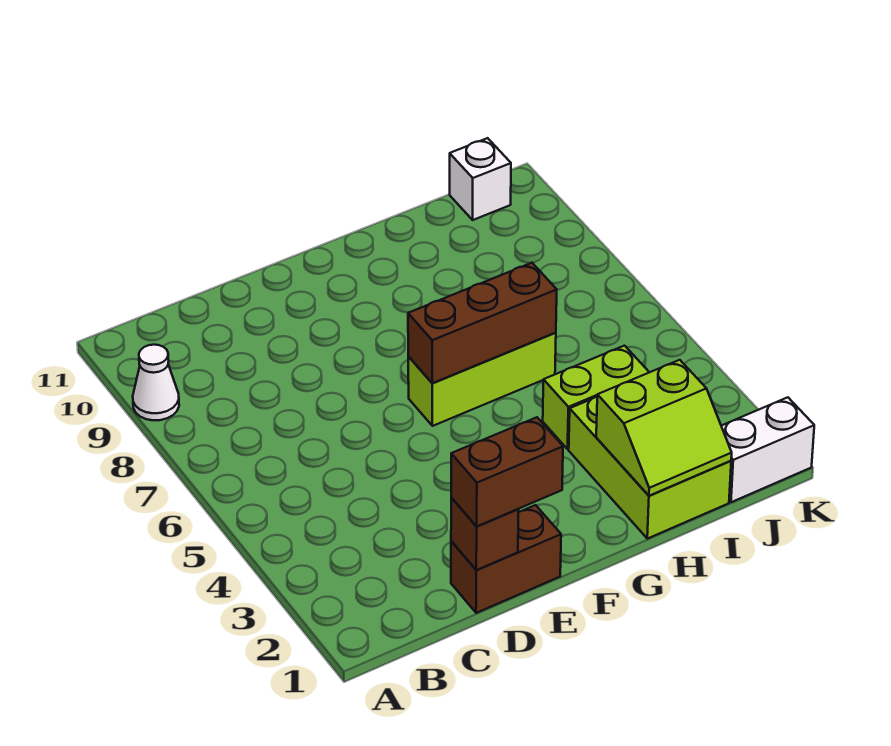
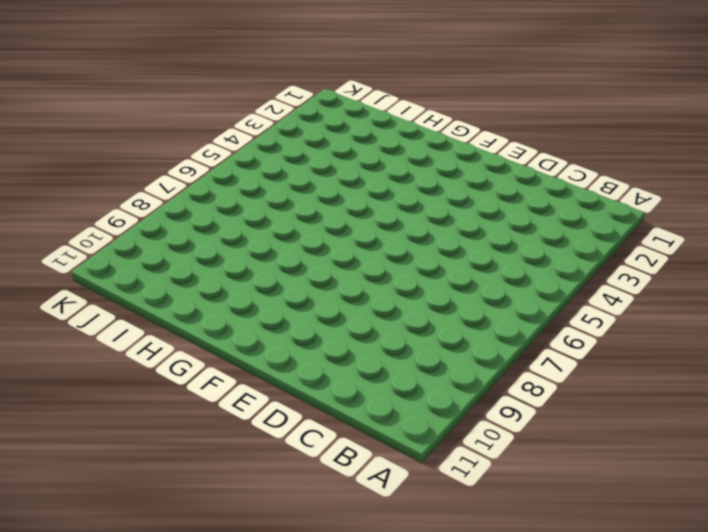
none -> white cone A9 level 1
none -> brown brick D1:E1 level 1

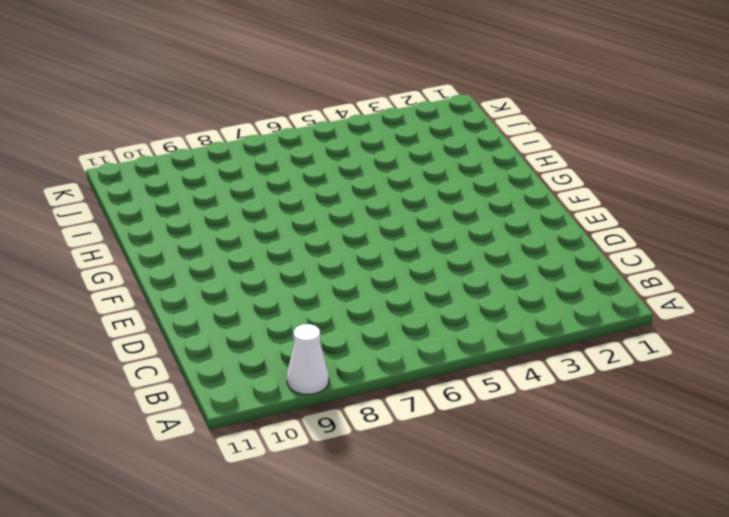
none -> brown brick D1:E1 level 1
none -> lime brick F6:H6 level 1

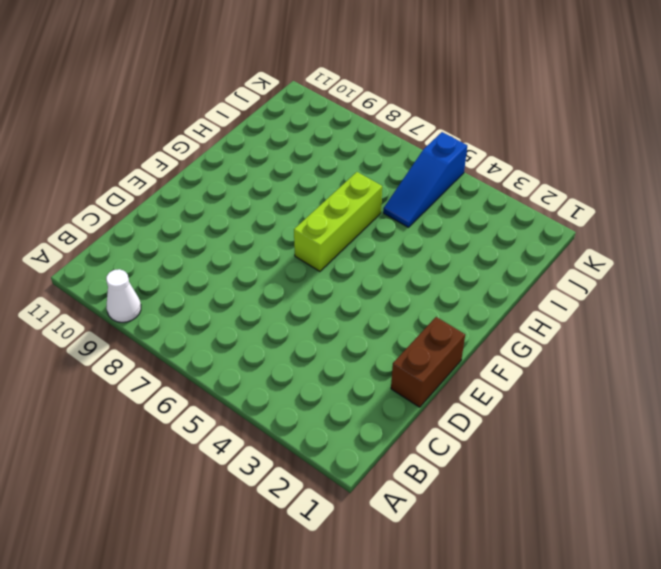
blue slope I5:K5 level 1 top K -> none
none -> lime brick H1:I3 level 1
none -> lime brick H4:I4 level 1

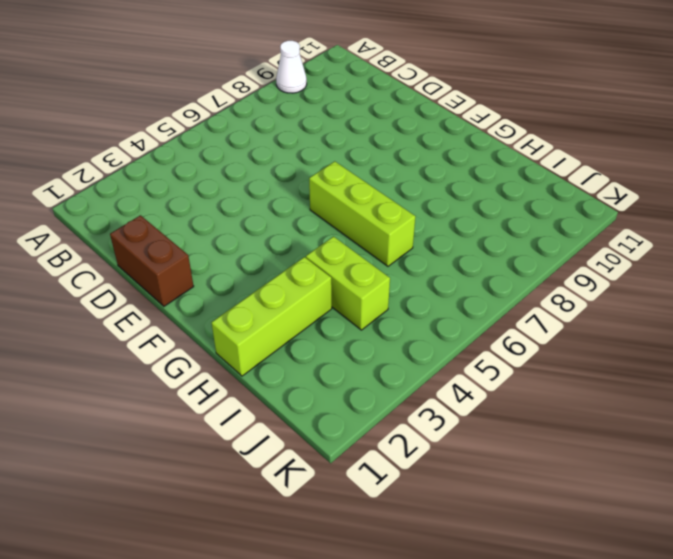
lime brick H1:H3 level 1 -> lime brick H1:I3 level 1
none -> white brick J1:K1 level 1
none -> white brick J11 level 1

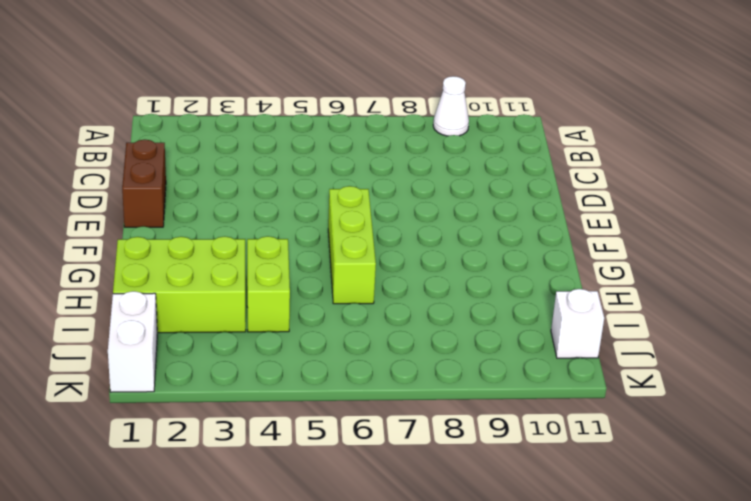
none -> brown brick D1 level 2
none -> brown brick F6:H6 level 2

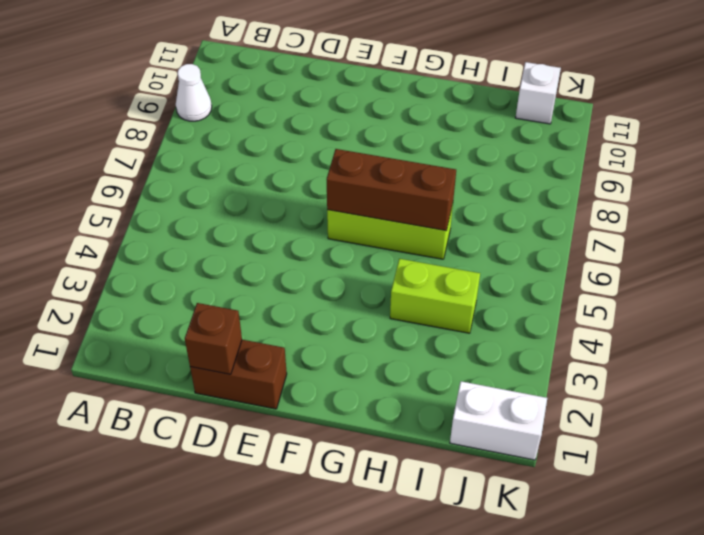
none -> lime brick H1:I3 level 1
none -> lime slope H1:I2 level 2 top 2

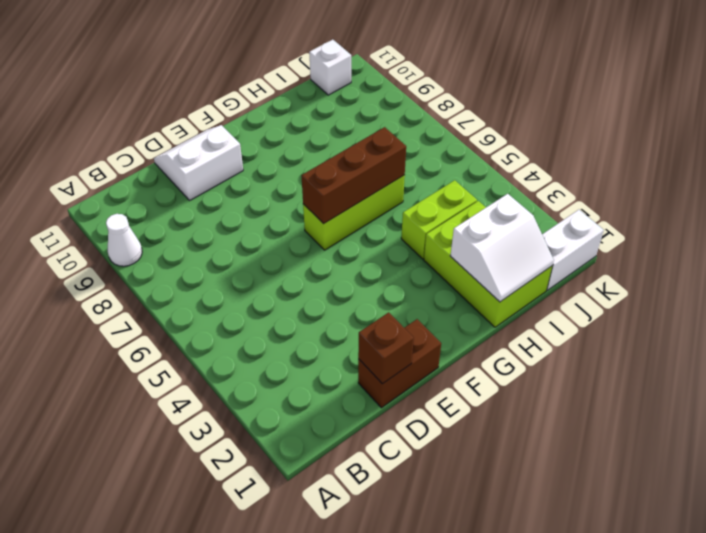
white slope D10:E11 level 1 top 10 -> none
white slope H1:I2 level 2 top 2 -> lime slope H1:I2 level 2 top 2
none -> brown brick D1:E1 level 3

